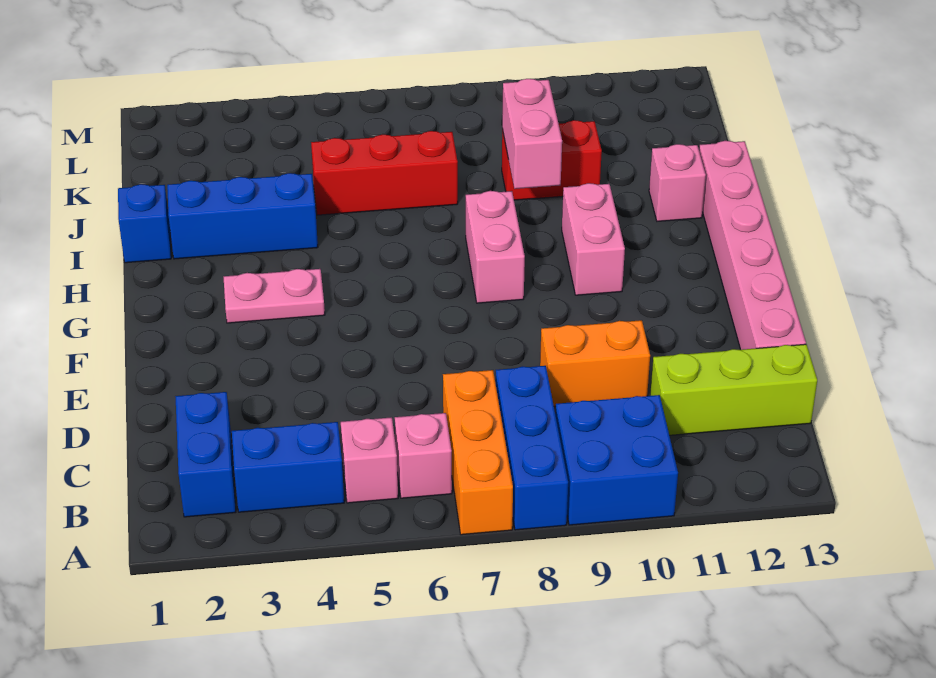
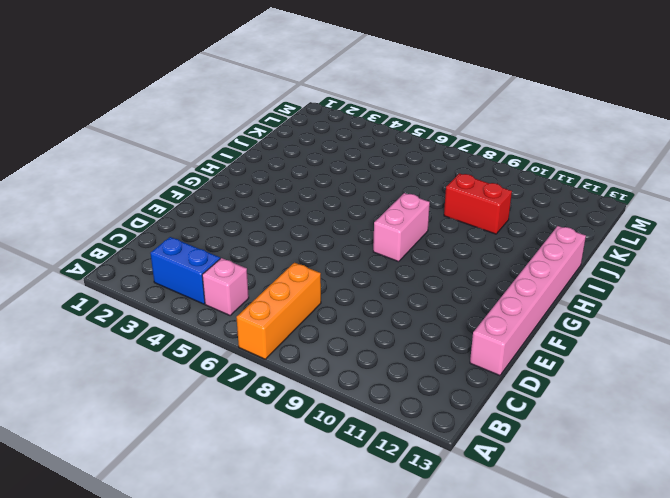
none -> blue brick A8:C8 level 1
none -> blue brick A9:B10 level 1
none -> blue brick B2:C2 level 1

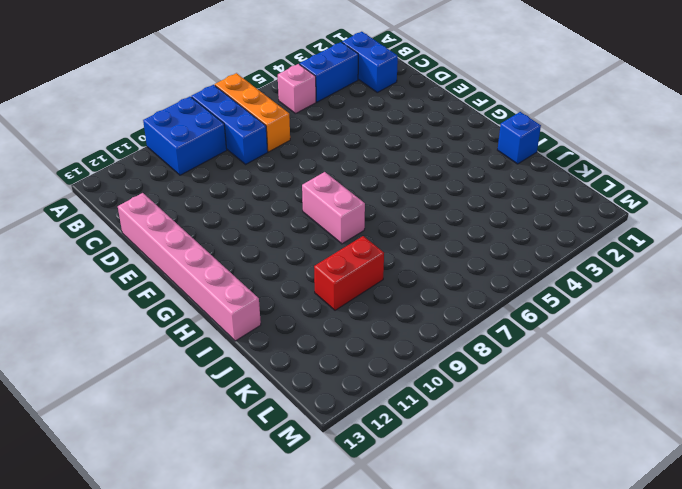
none -> pink brick B6 level 1
none -> lime brick C11:C13 level 1
none -> orange brick D9:D10 level 1

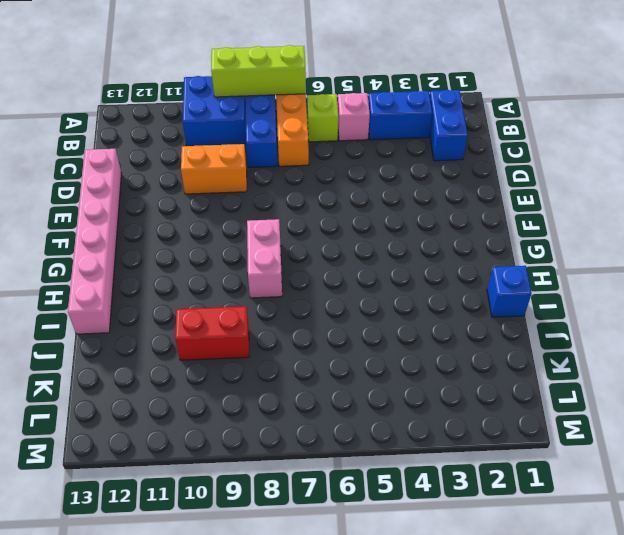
lime brick A7:A9 level 2 -> lime brick C11:C13 level 1
lime brick B6 level 1 -> pink brick B6 level 1
none -> pink plate G3:G4 level 1
none -> pink brick G10:H10 level 1
none -> blue brick I2:I4 level 1

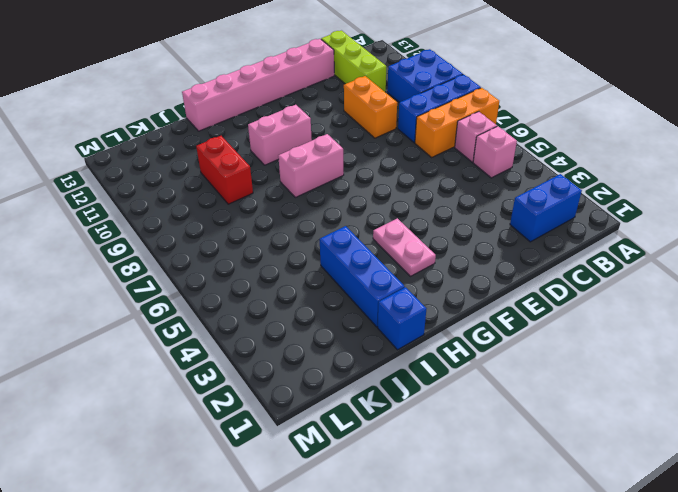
none -> blue brick B3:B4 level 1
none -> pink brick I12 level 1
none -> red brick J5:J7 level 1

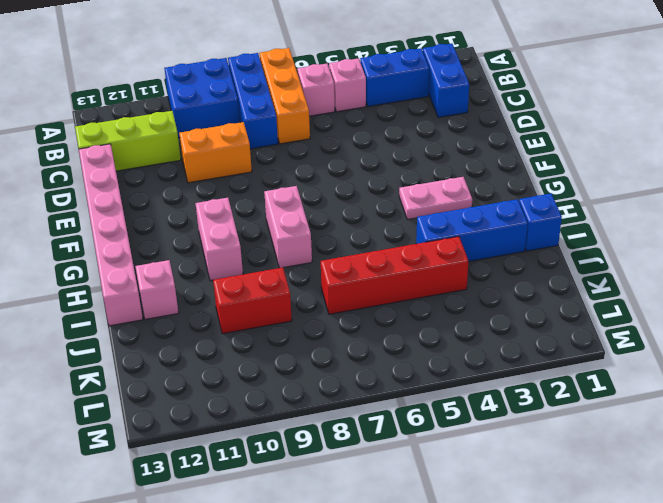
red brick J4:J7 level 1 -> red brick J5:J7 level 1
none -> pink brick I9:J9 level 2

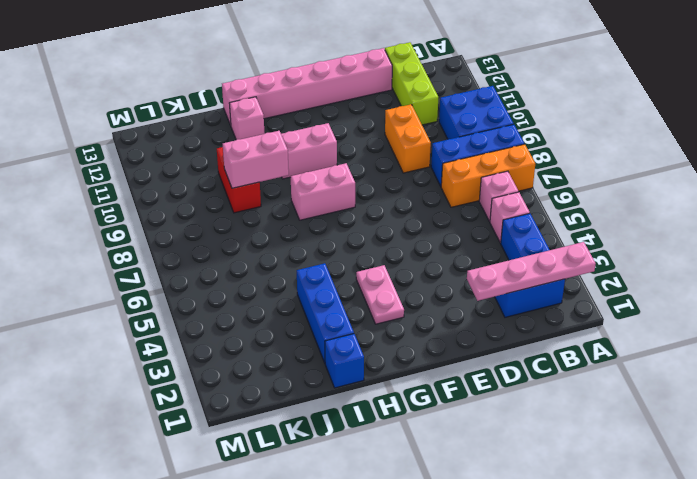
pink plate A2:D2 level 2 -> none
none -> red brick J5:J7 level 1

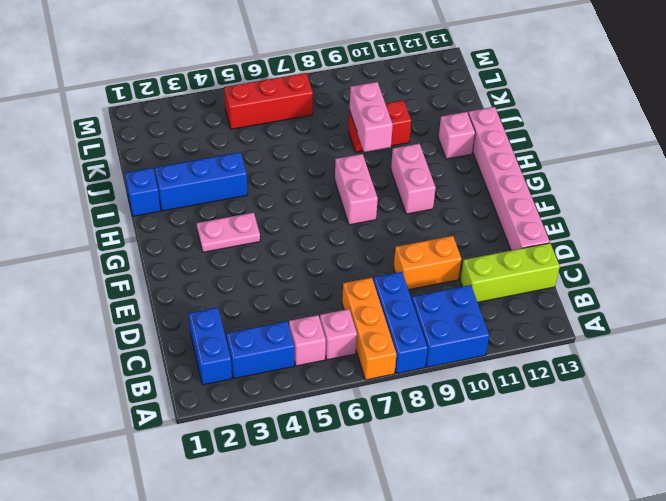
red brick L5:L7 level 1 -> red brick J5:J7 level 1

